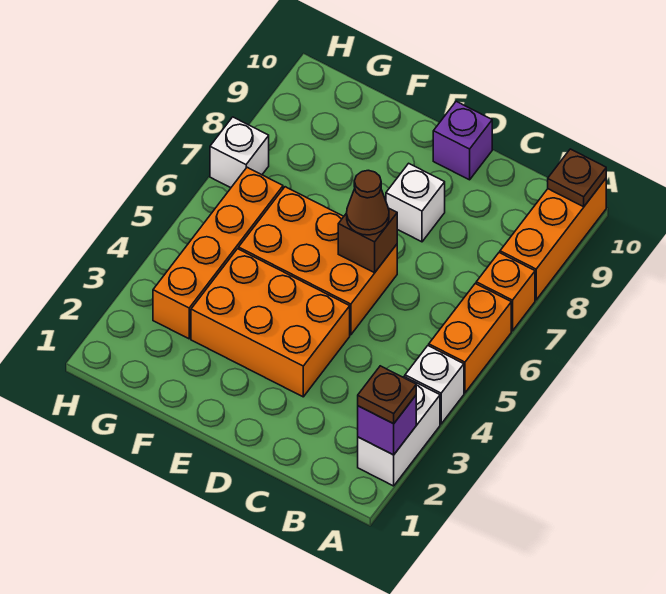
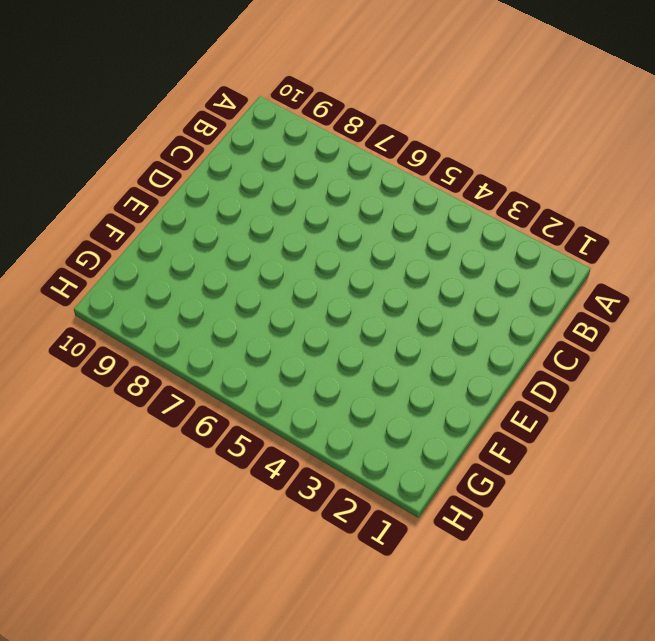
none -> white brick A2:A3 level 1
none -> white brick A4 level 1
none -> orange brick A5:A6 level 1

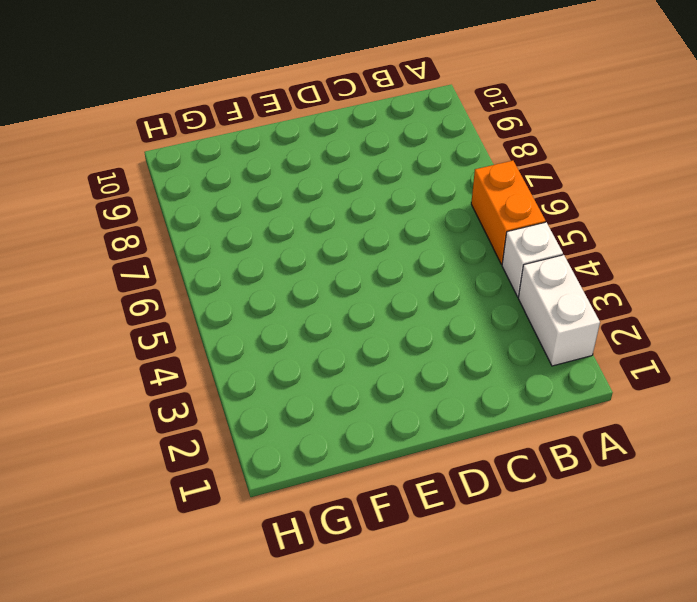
none -> orange brick A7 level 1
none -> orange brick A8:A10 level 1
none -> orange brick D3:F4 level 1

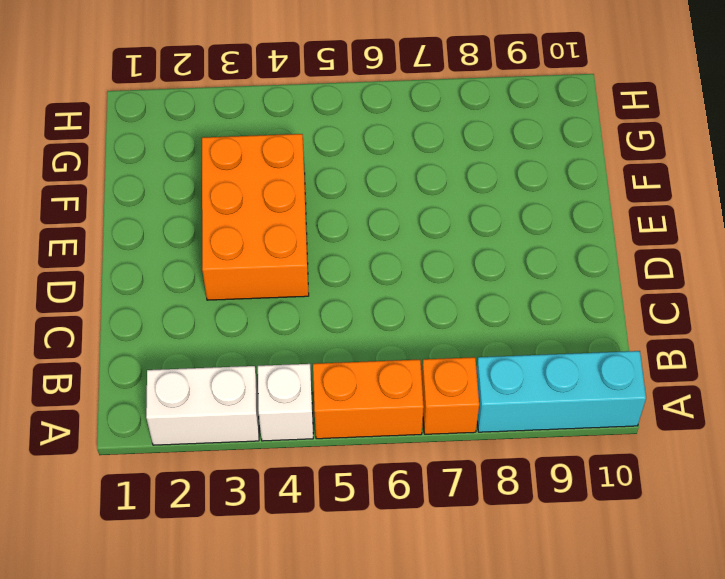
cyan brick A8:A10 level 1 -> orange brick A8:A10 level 1
none -> orange brick D5:F6 level 1
none -> white brick D8 level 1
none -> purple brick D10 level 1

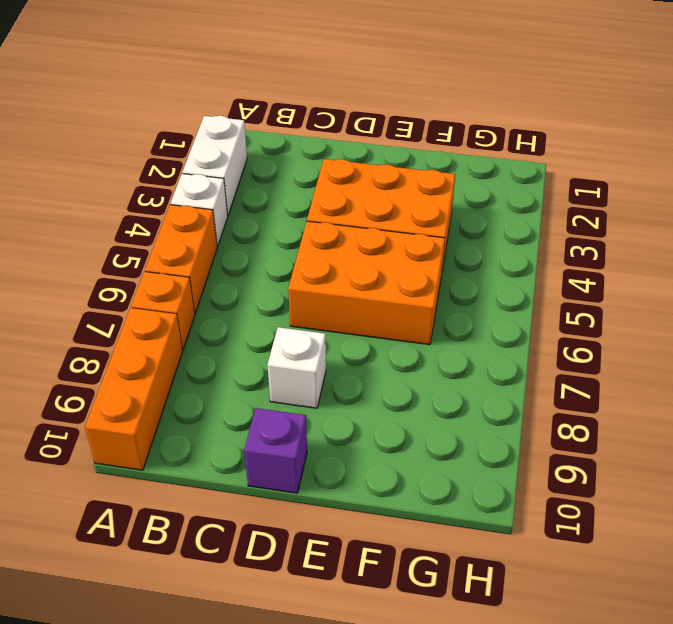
none -> orange brick G3:G6 level 1
none -> white brick H7 level 1
none -> purple brick A2 level 2

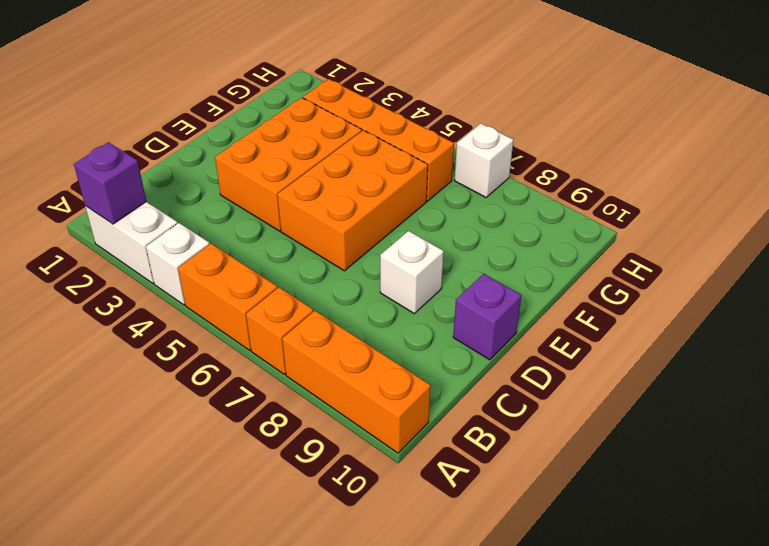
none -> brown plate A10 level 2
none -> brown brick D6 level 2
none -> brown plate A2 level 3

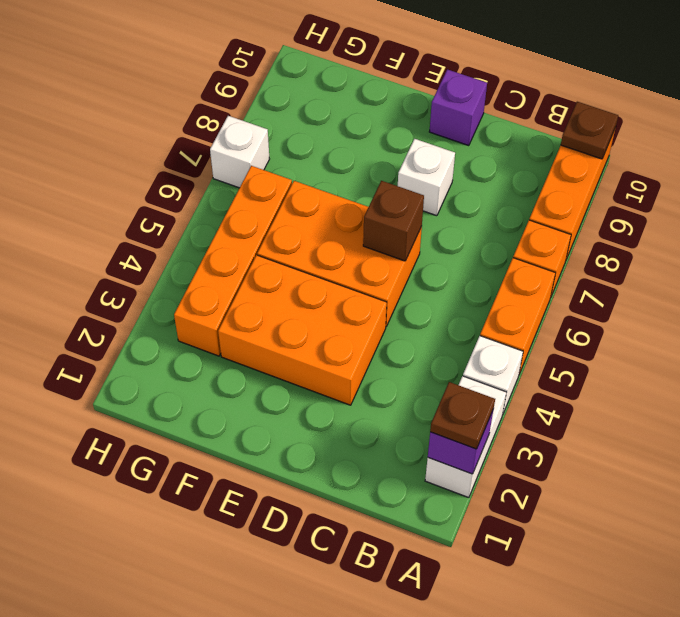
none -> brown cone D6 level 3

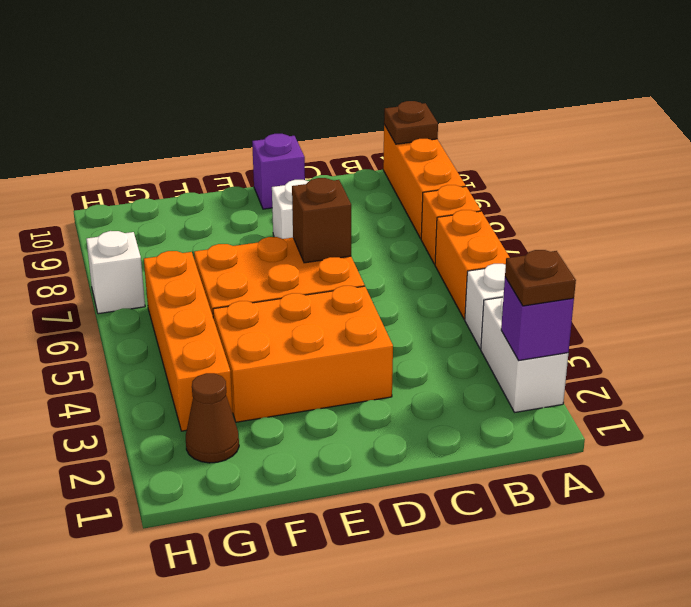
brown cone G2 level 1 -> brown cone D6 level 3

